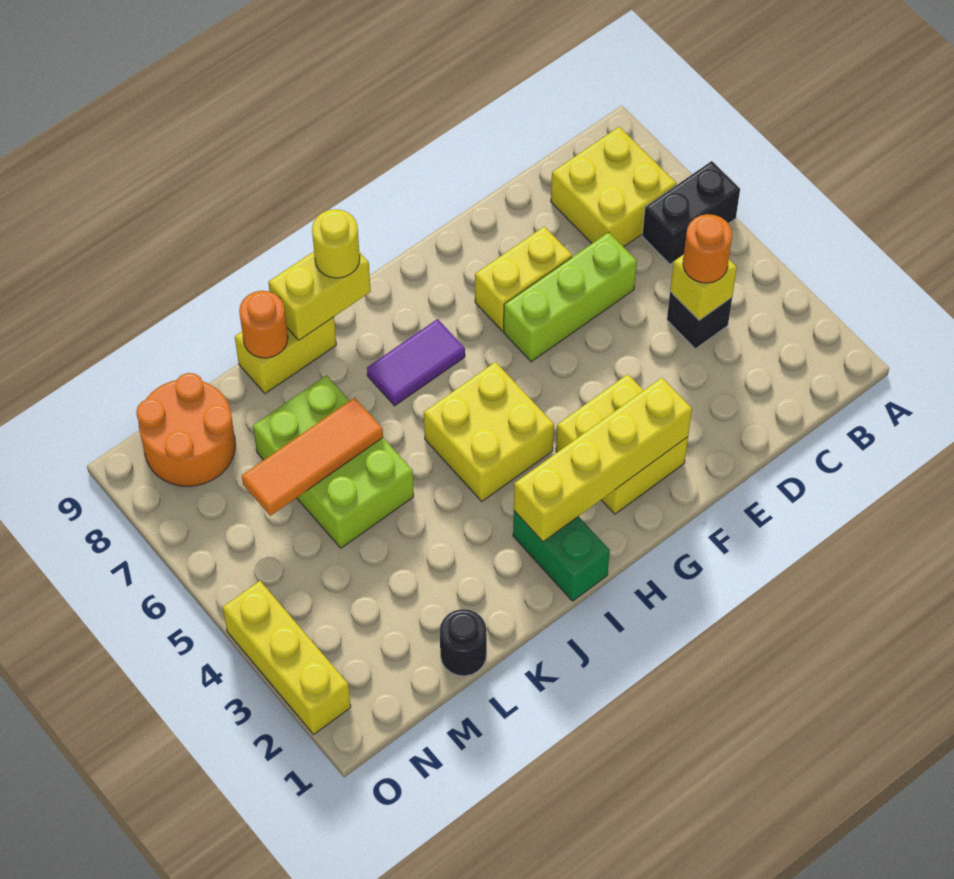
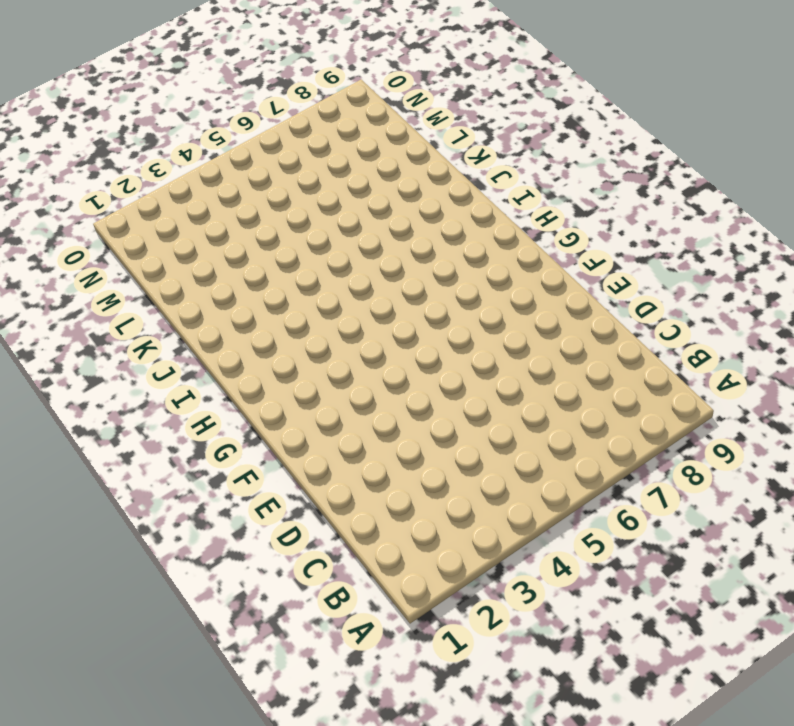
none -> black brick A6:B6 level 1
none -> yellow brick B7:C8 level 1
none -> black brick C4 level 1

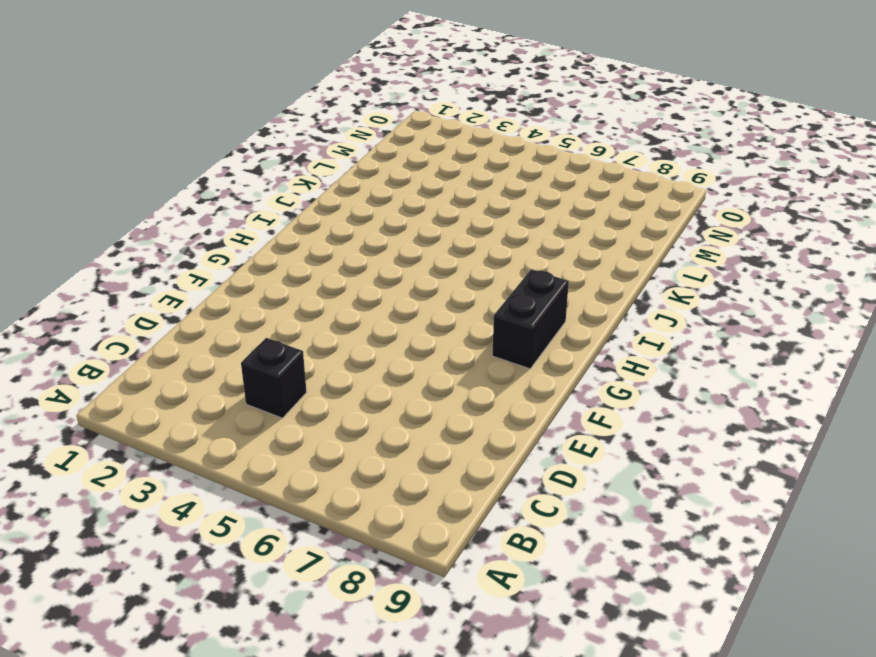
black brick G8:H8 level 1 -> black brick A6:B6 level 1
none -> yellow brick B7:C8 level 1
none -> lime brick D6:F6 level 1
none -> yellow brick E7:F7 level 1

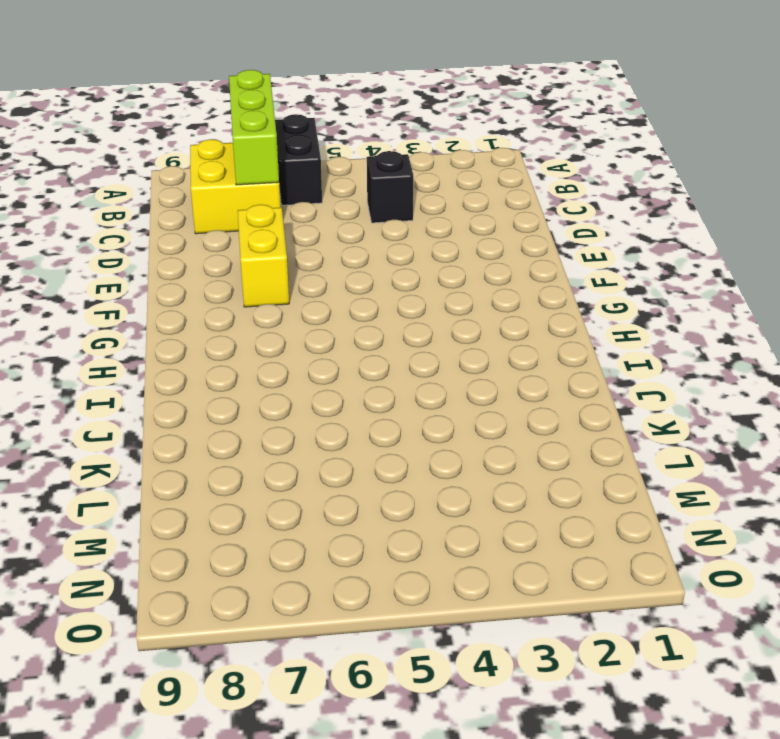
lime brick A7:C7 level 2 -> lime brick D6:F6 level 1
none -> yellow brick F2:G3 level 1
none -> yellow brick H4:I5 level 1
none -> purple tile H7:I7 level 1

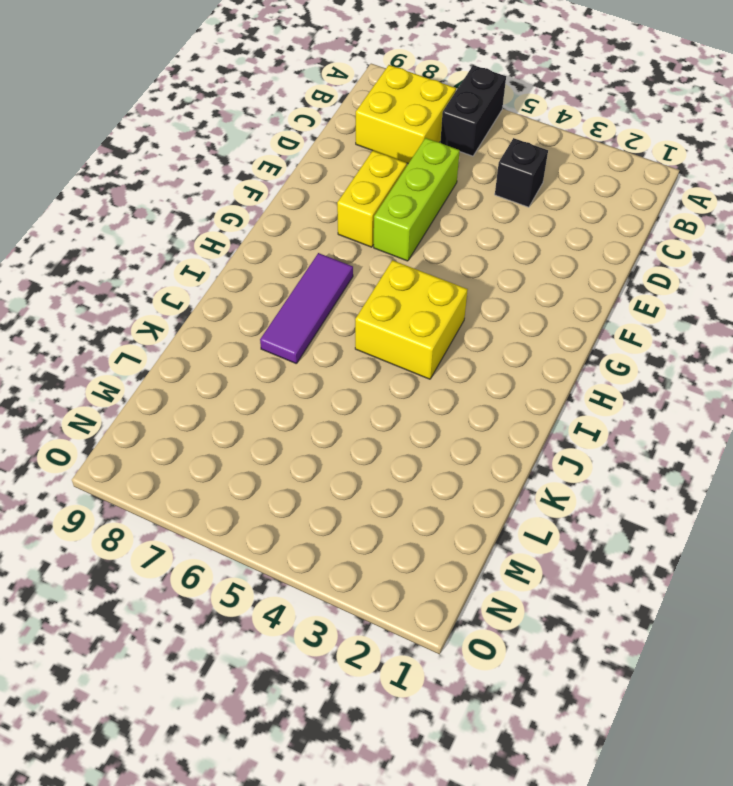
purple tile H7:J7 level 1 -> purple tile H7:I7 level 1
none -> yellow brick F2:G3 level 1
none -> green brick I1:I2 level 1
none -> yellow brick J9:K9 level 1

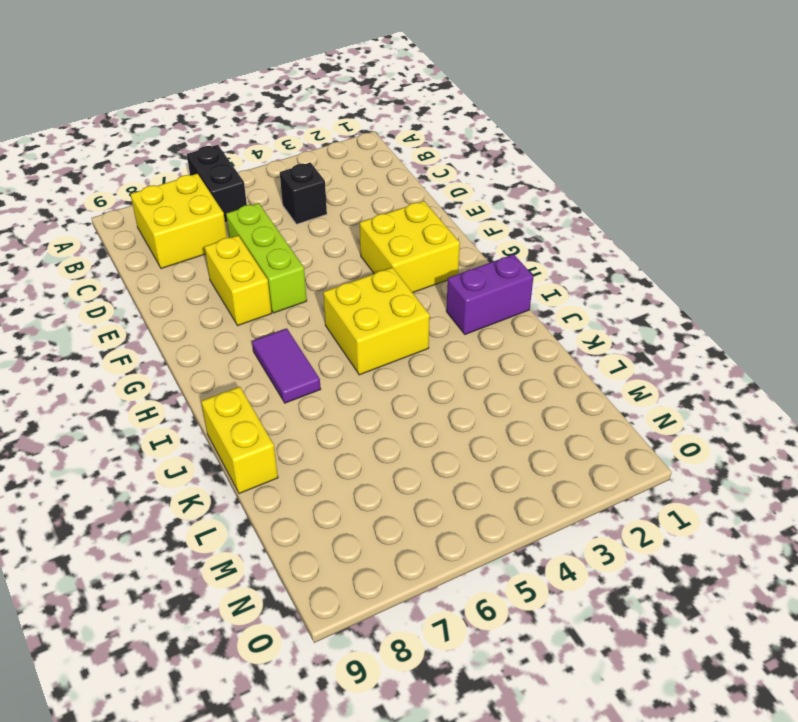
purple brick I1:I2 level 1 -> green brick I1:I2 level 1
none -> lime brick K5:L7 level 1
none -> black round brick L1 level 1
none -> orange round brick M8:N9 level 1

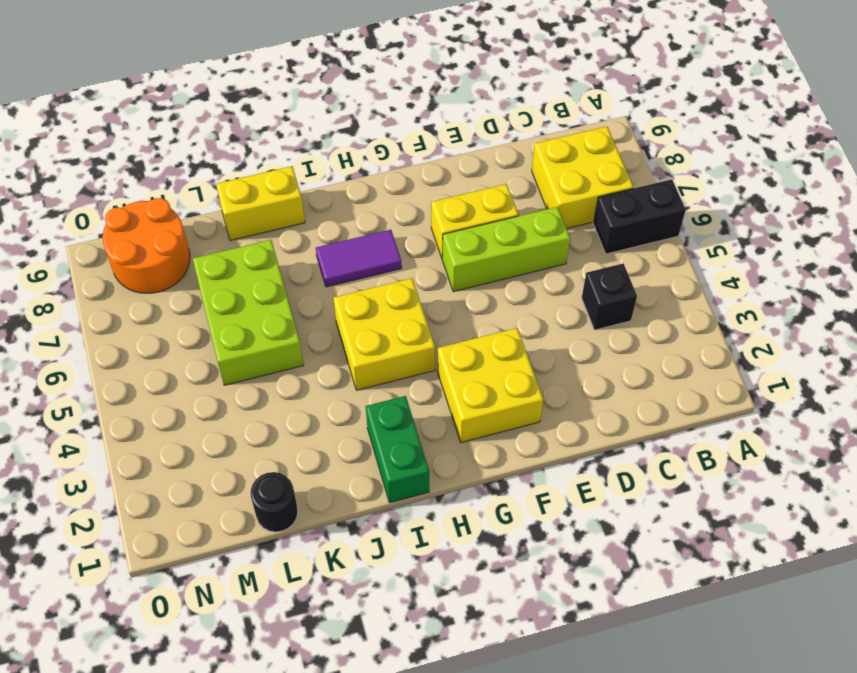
none -> yellow brick O2:O4 level 1
none -> yellow brick C4 level 2
none -> yellow brick F2:I2 level 2

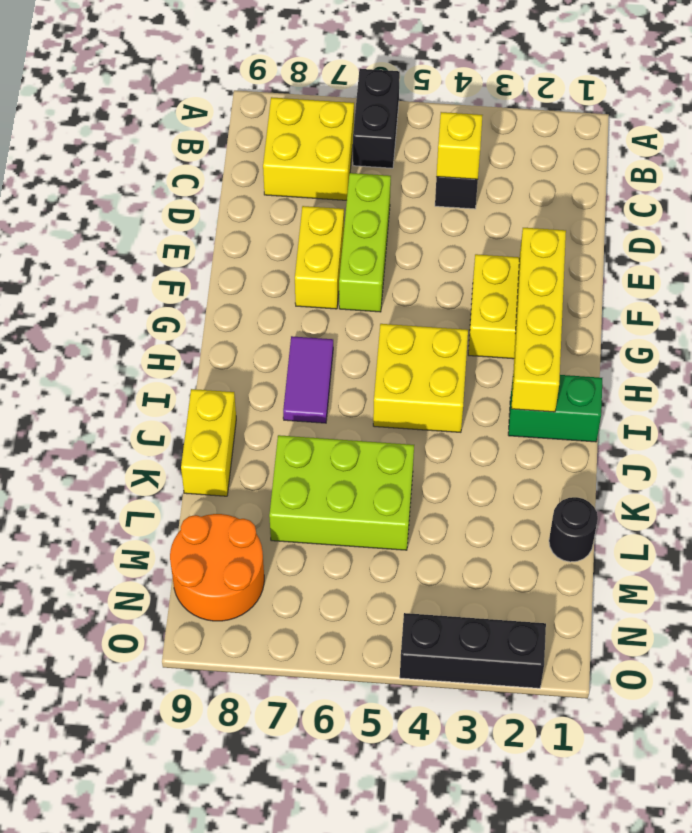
black brick O2:O4 level 1 -> yellow brick O2:O4 level 1
none -> yellow brick I9:J9 level 2
none -> orange tile K6:M6 level 2
none -> orange round brick K9 level 2

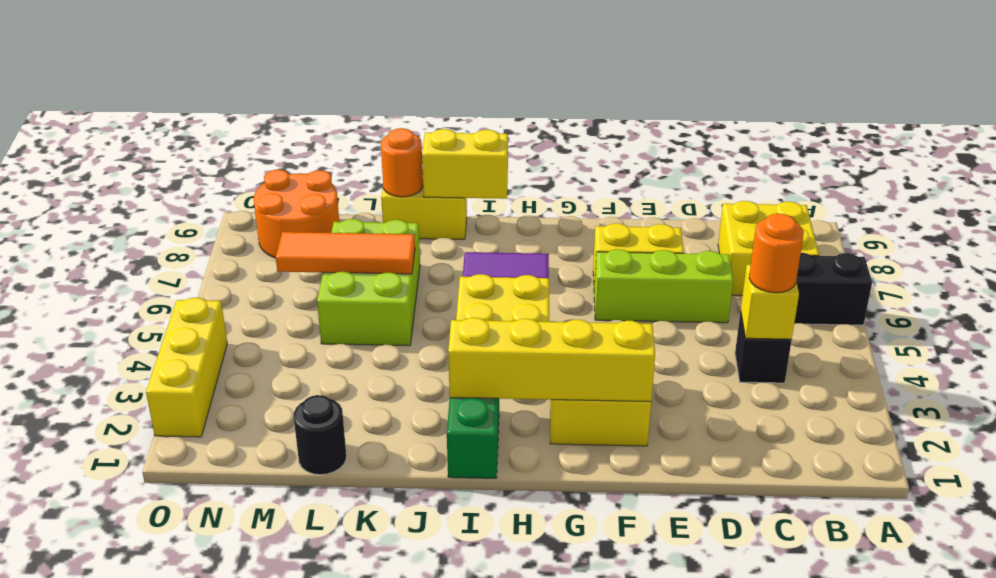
none -> yellow round brick I9 level 3

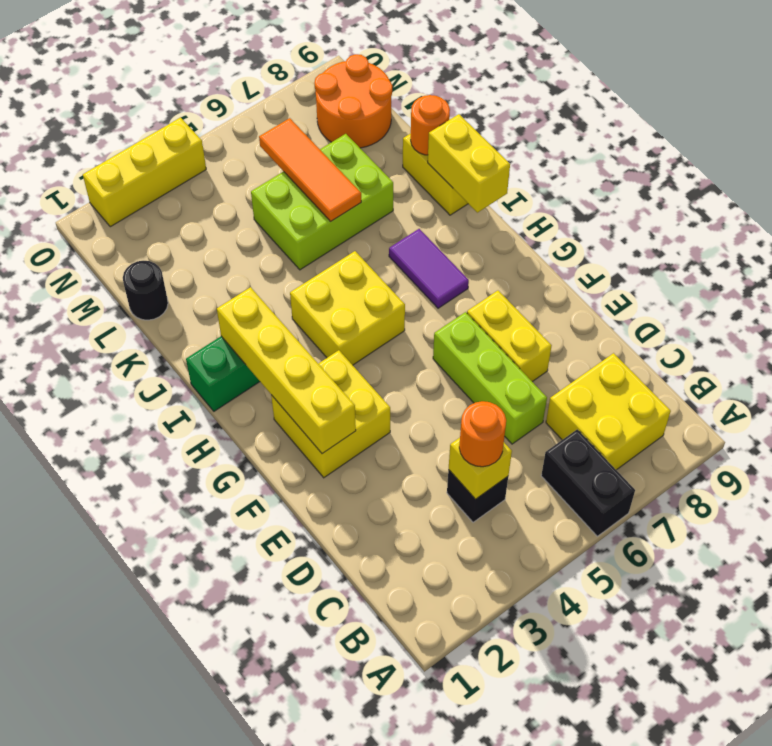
none -> yellow round brick I9 level 3

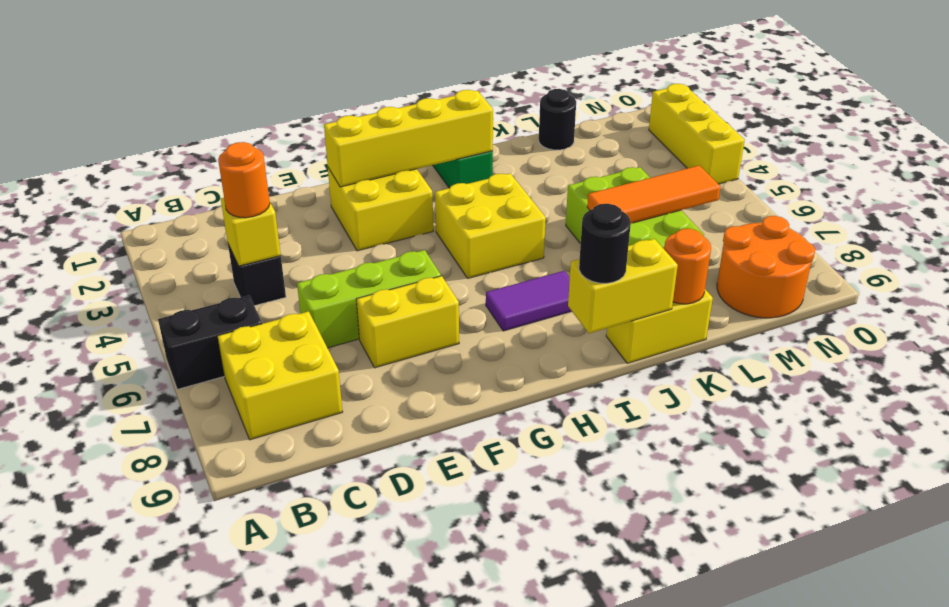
black round brick I9 level 3 -> yellow round brick I9 level 3

